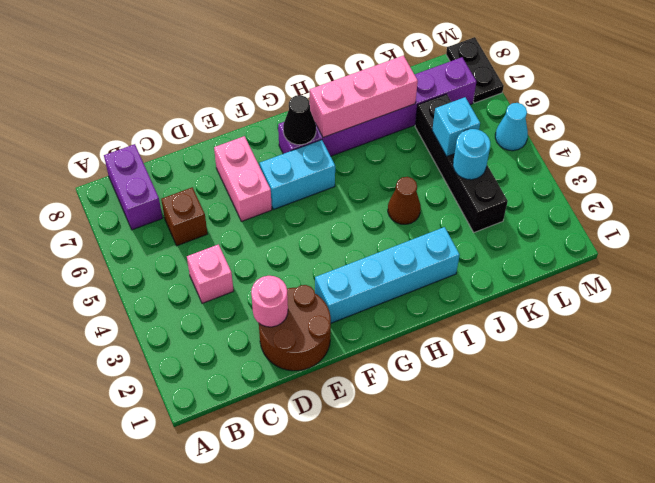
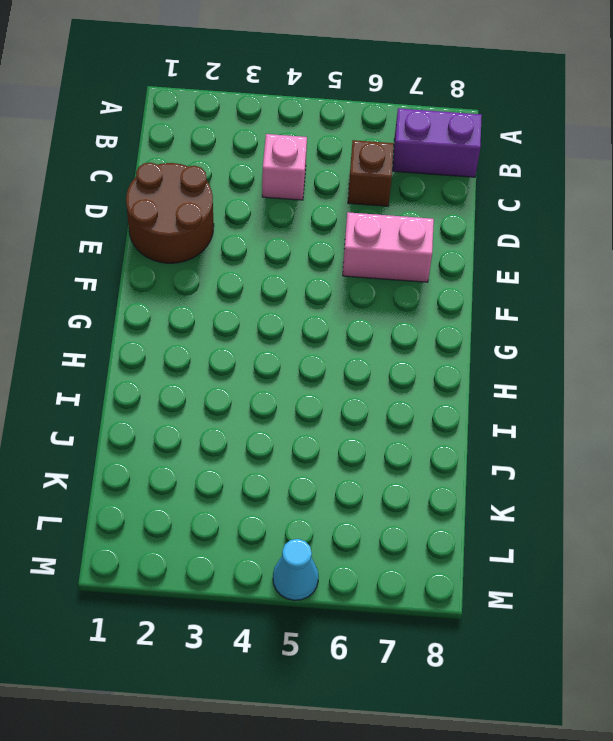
none -> cyan brick F2:I2 level 1
none -> cyan brick F6:G6 level 1
none -> purple brick G7:L7 level 1

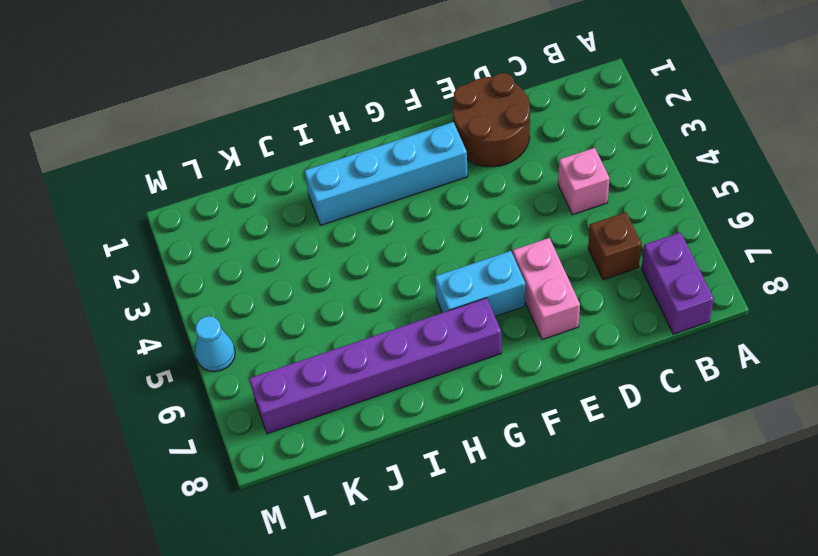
none -> brown cone I4 level 1
none -> black brick K3:K6 level 1
none -> black plate M7:M8 level 1

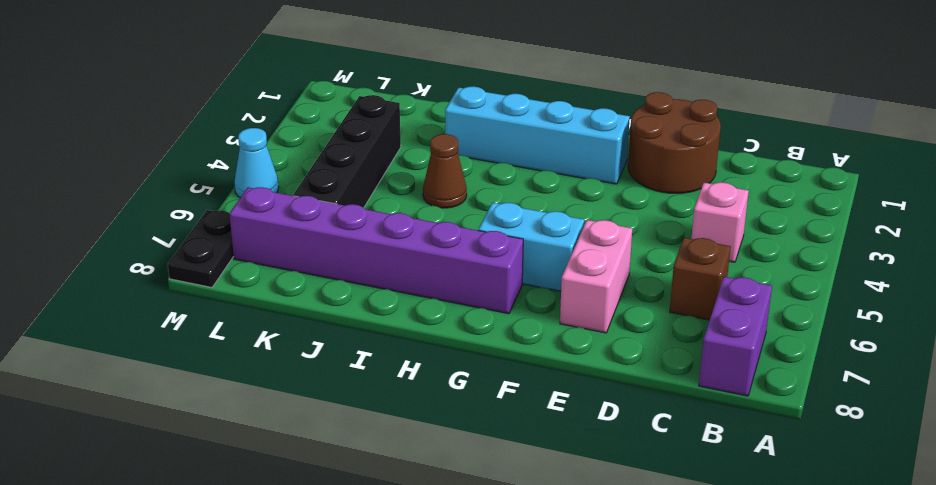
none -> pink round brick D2 level 2
none -> black cone G7 level 2
none -> pink brick H7:J7 level 2

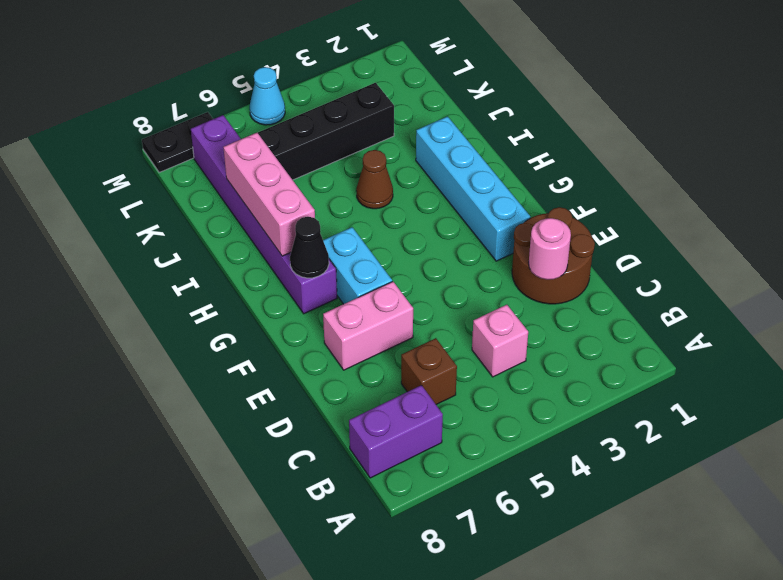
none -> cyan round brick K4 level 2
none -> cyan brick K5 level 2

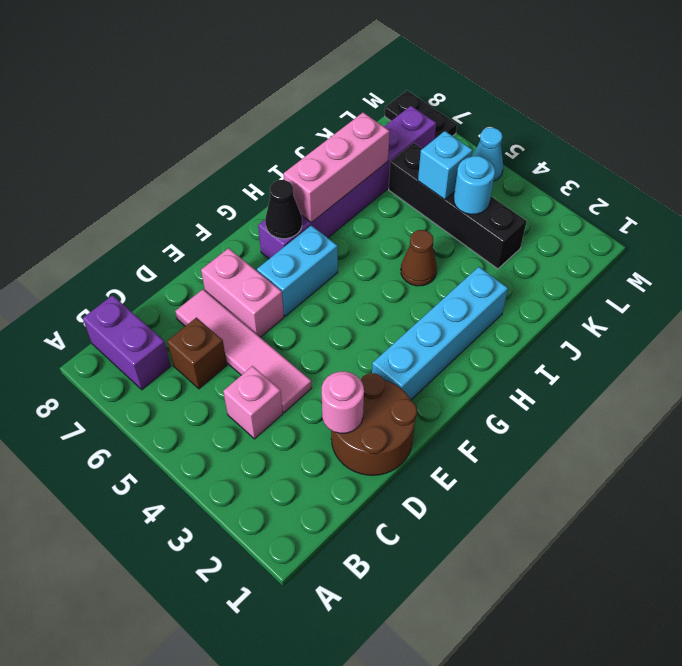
pink tile D4:D7 level 1 -> none

